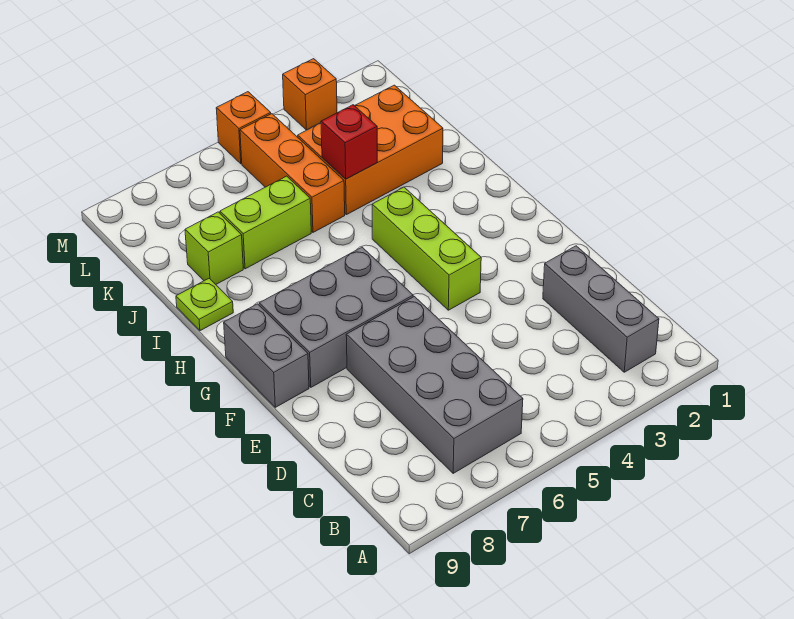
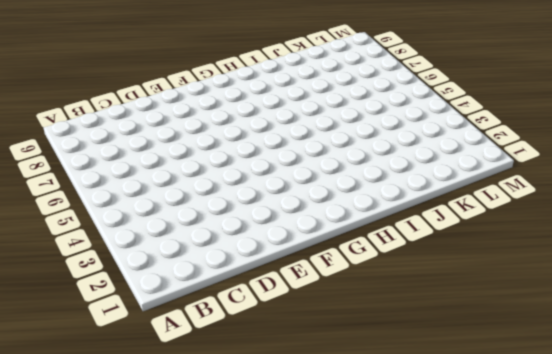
none -> grey brick B2:D2 level 1
none -> grey brick B6:E7 level 1
none -> lime brick F4:H4 level 1

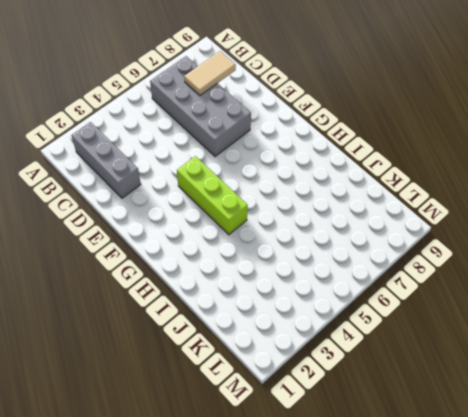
tan tile C7:C8 level 2 -> none
none -> grey brick F6:G8 level 1
none -> grey brick F9:G9 level 1
none -> lime plate I9 level 1

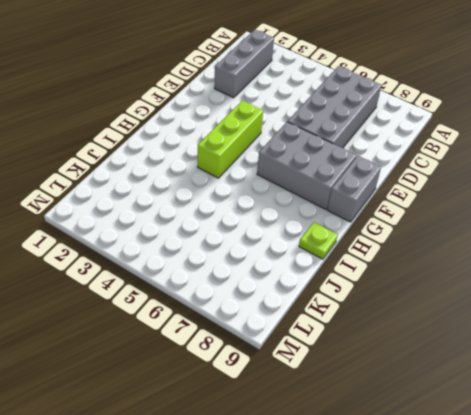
none -> orange brick J2:K4 level 1
none -> orange brick J5:L5 level 1
none -> lime brick J6:J7 level 1

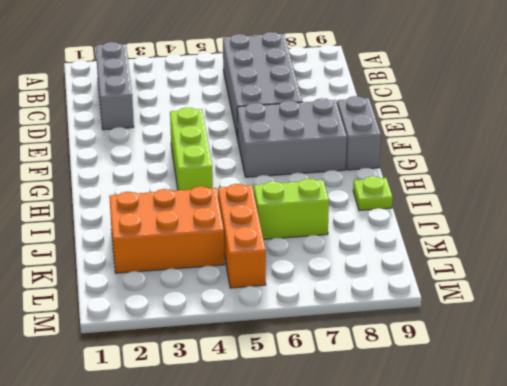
none -> lime brick J8 level 1
none -> orange brick M3 level 1
none -> orange brick M5 level 1

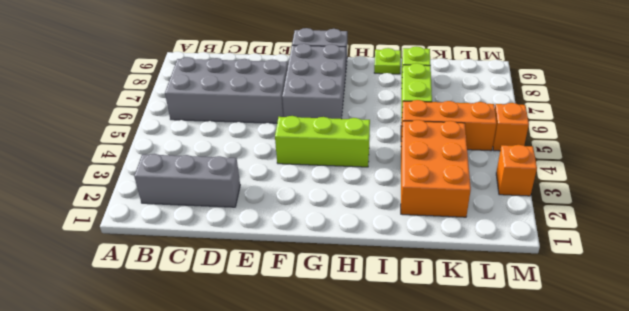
none -> red brick J4 level 2

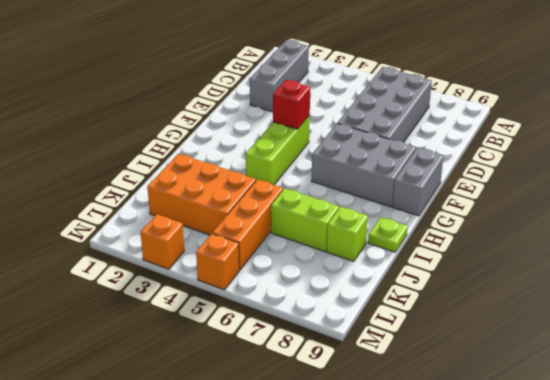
red brick F4 level 2 -> red brick J4 level 2

